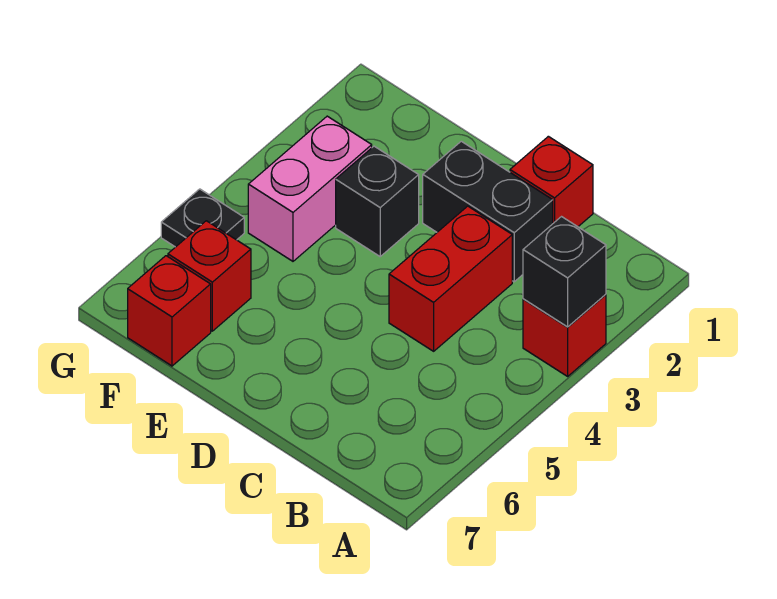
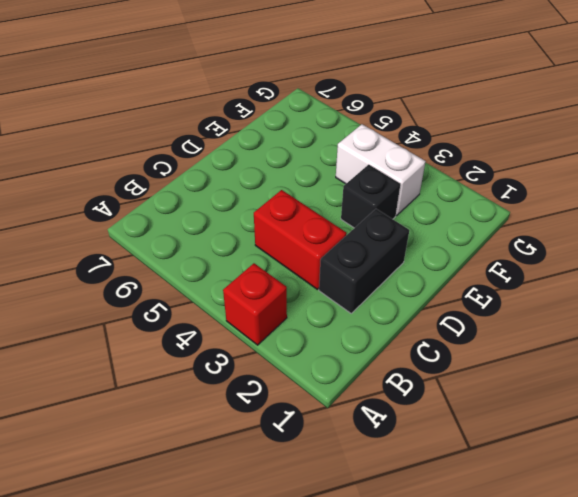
white brick F3:F4 level 1 -> pink brick F3:F4 level 1
none -> red brick C1 level 1
none -> red brick F6 level 1

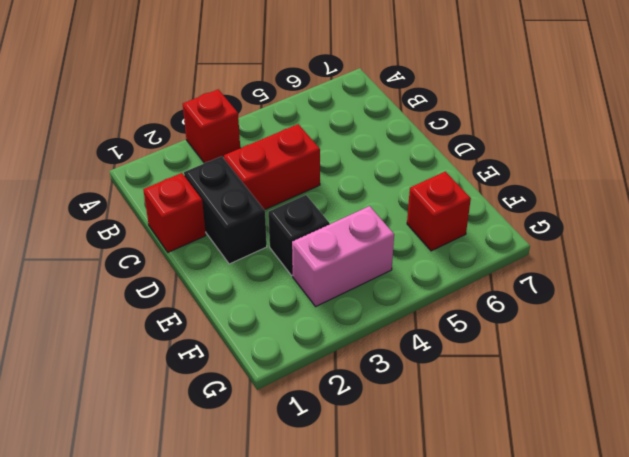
none -> red brick F7 level 1
none -> black plate G5 level 1

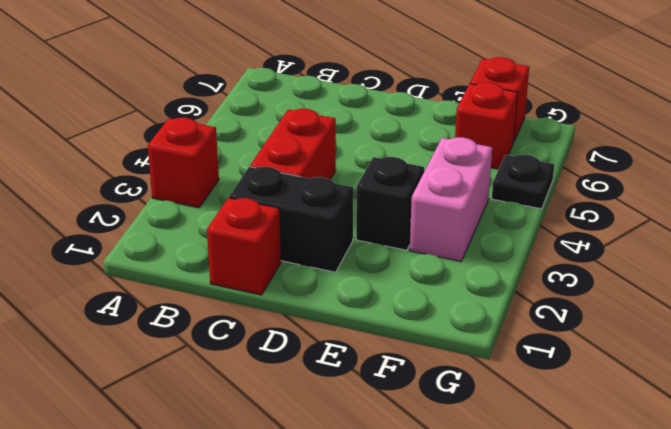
none -> black brick A3 level 2

